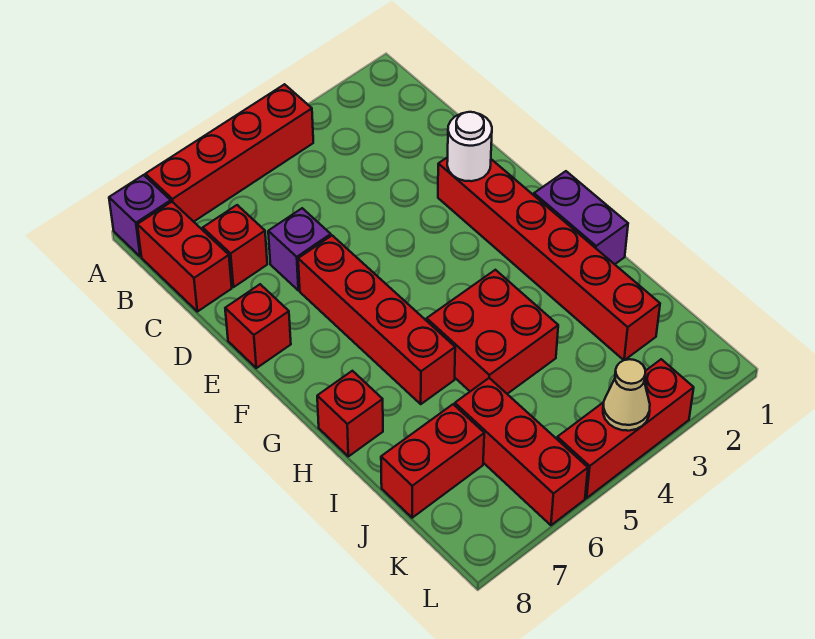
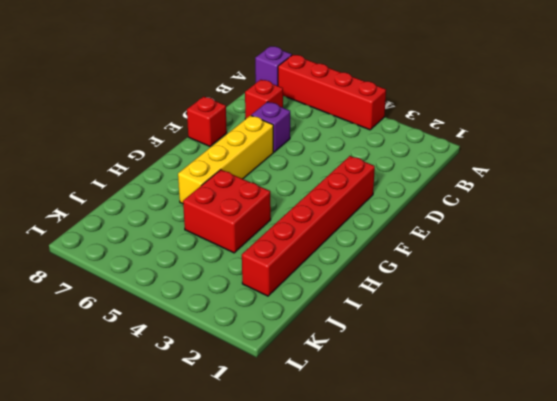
yellow brick E6:H6 level 1 -> red brick E6:H6 level 1
none -> red brick B8:C8 level 1
none -> purple brick G1:H1 level 1
none -> red brick H8 level 1

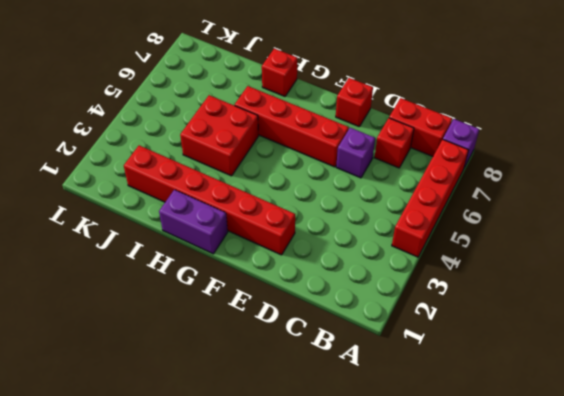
none -> red brick J6:L6 level 1
none -> red brick J7:J8 level 1
none -> red brick L3:L5 level 1

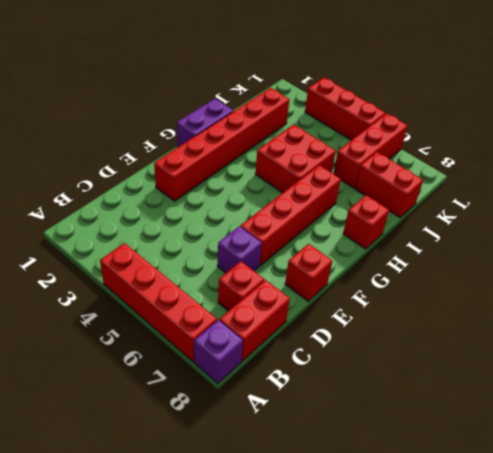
none -> white round brick E2 level 2
none -> tan cone L4 level 2

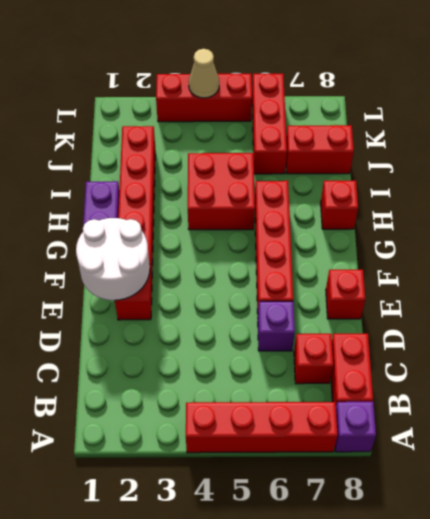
white round brick E1:F2 level 2 -> white round brick E2 level 2

